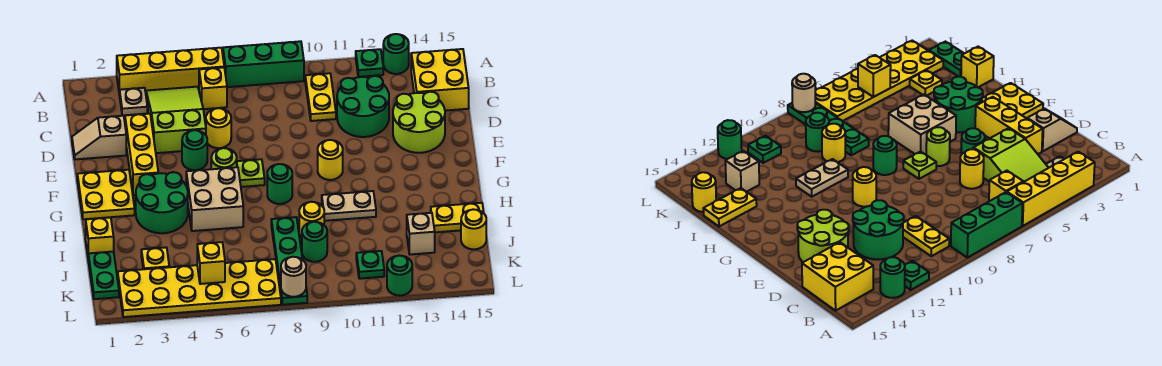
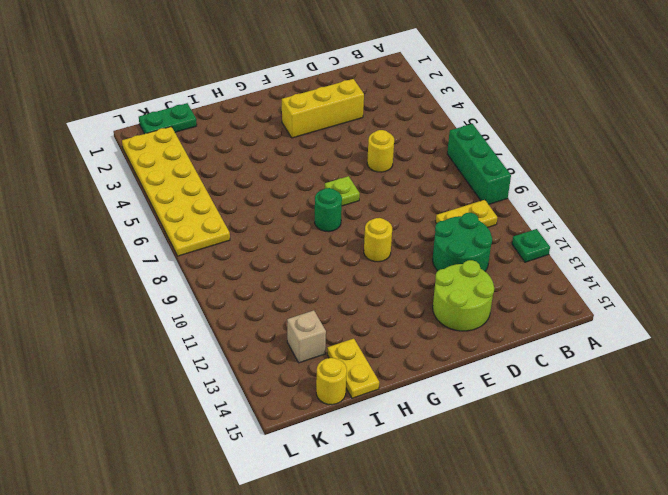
none -> yellow brick A3:A6 level 1
none -> green round brick A13 level 1
none -> tan plate B3 level 1
none -> lime slope B4:D5 level 1 top D

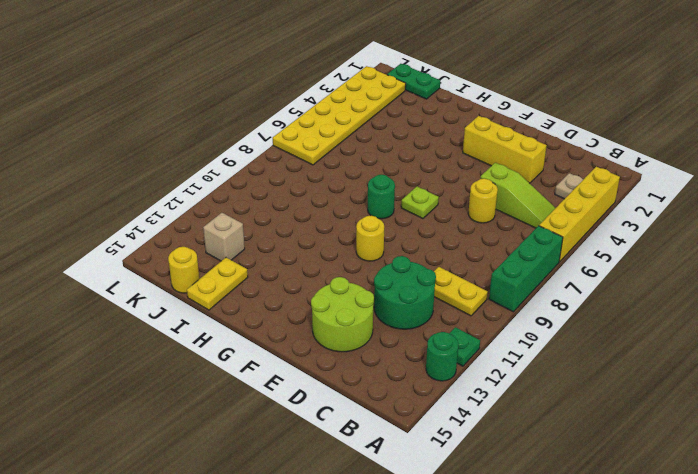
lime slope B5:D5 level 1 top D -> lime slope B4:D5 level 1 top D
none -> yellow brick B6 level 1
none -> yellow brick B14:C15 level 1
none -> tan slope D1:D2 level 1 top 2
none -> green round brick E5 level 1

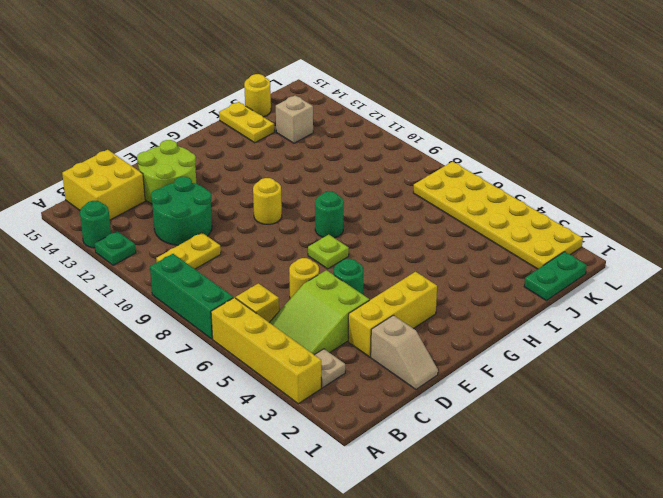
none -> yellow plate F1:G2 level 1
none -> lime round brick F6 level 1
none -> green round brick G3:H4 level 1
none -> tan brick G5:H6 level 1

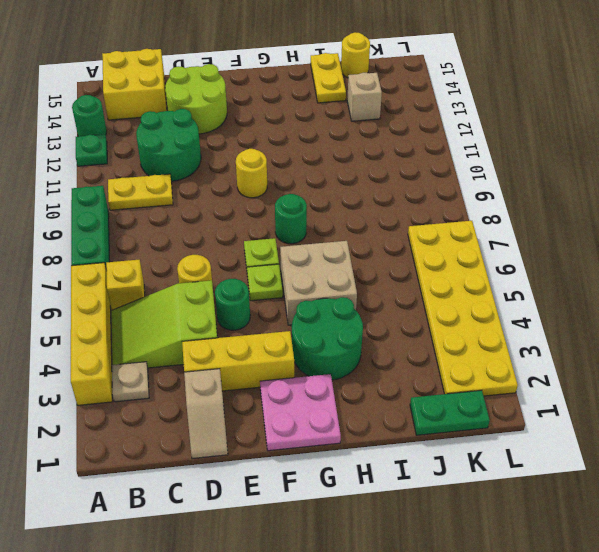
pink plate F1:G2 level 1 -> yellow plate F1:G2 level 1
lime plate F6 level 1 -> lime round brick F6 level 1
none -> tan plate H10:H11 level 1
none -> yellow brick I1 level 1
none -> green plate I8:L8 level 1
none -> yellow round brick I9 level 1

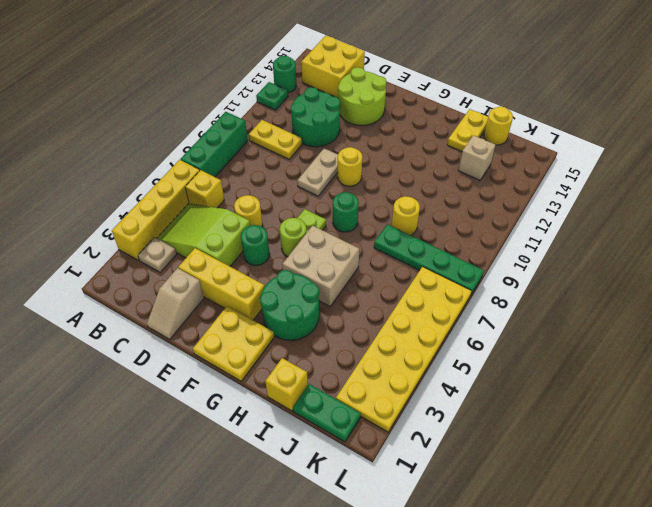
tan plate E9:E10 level 1 -> tan plate H10:H11 level 1
none -> yellow plate J3 level 1
none -> green round brick J9 level 1
none -> green plate K11 level 1
none -> green round brick L12 level 1

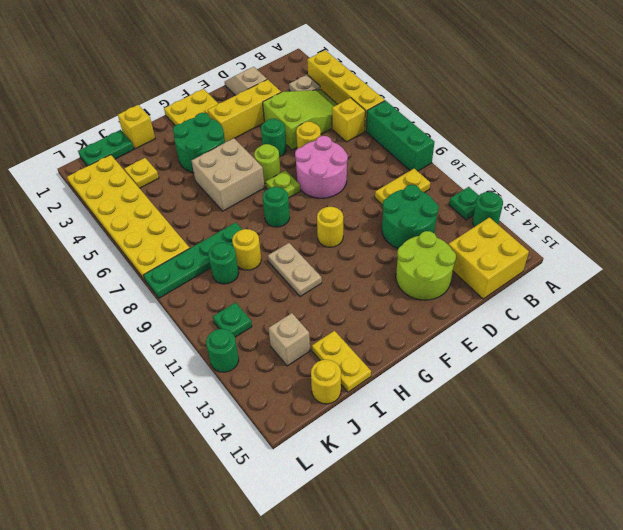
pink round brick D7:E8 level 1 -> none
none -> yellow brick K5 level 2
none -> tan round brick L8 level 2

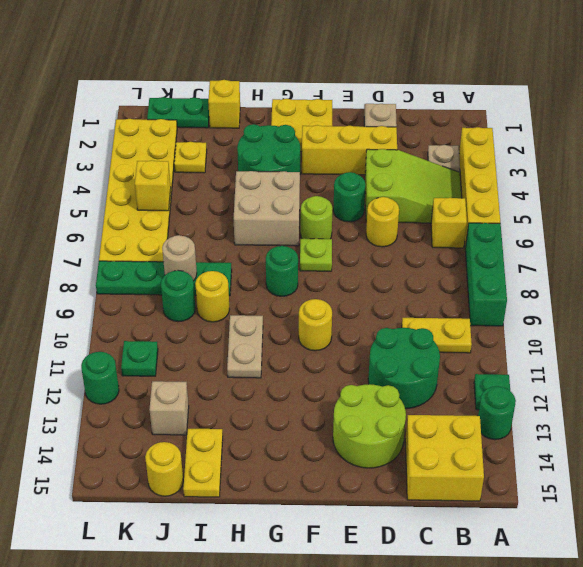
tan round brick J8 level 2 -> tan round brick L8 level 2

